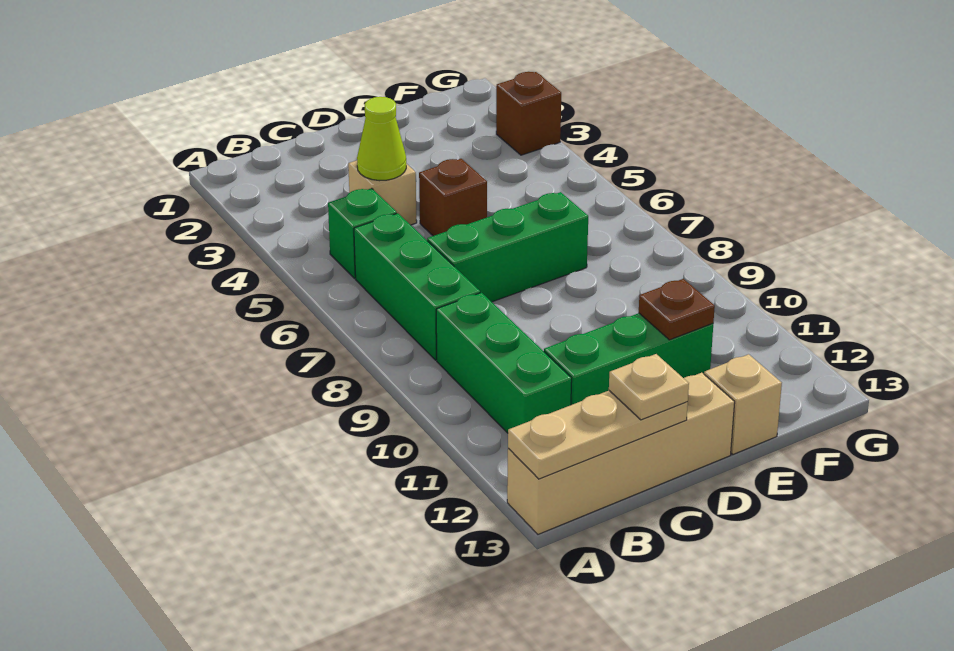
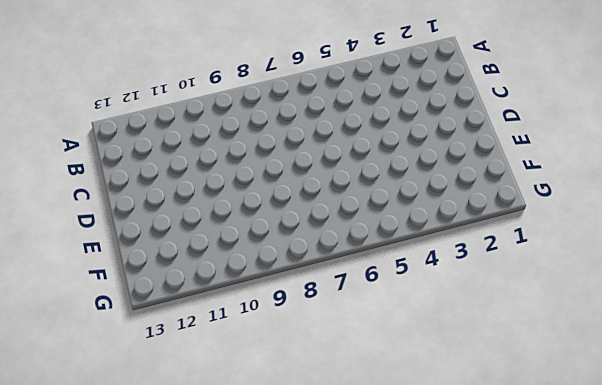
none -> tan brick A13:D13 level 1
none -> green brick B5 level 1
none -> green brick B6:B8 level 1

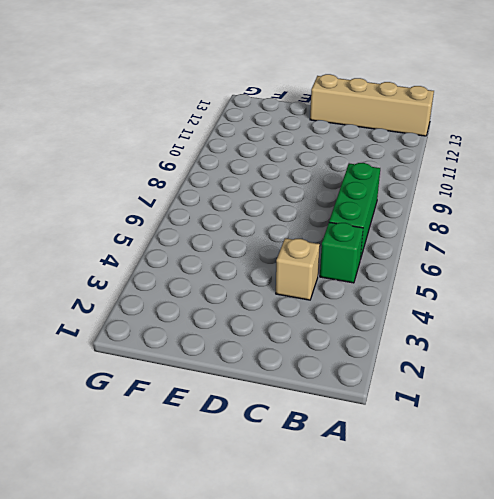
none -> green brick B9:B11 level 1
none -> green brick C7:E7 level 1
none -> green brick C11:E11 level 1

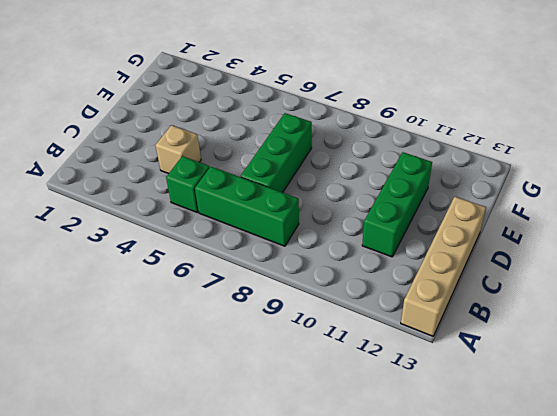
none -> green brick B9:B11 level 1
none -> brown brick D5 level 1
none -> tan brick E13 level 1

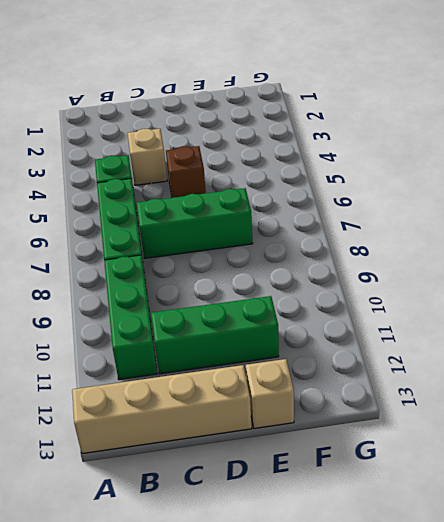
none -> brown brick G3 level 1
none -> tan plate A13:C13 level 2
none -> lime cone C4 level 2

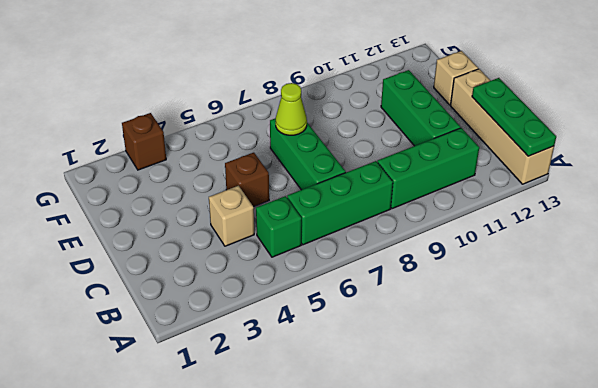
green plate A13:C13 level 2 -> tan plate A13:C13 level 2
lime cone E7 level 2 -> lime cone C4 level 2
none -> brown plate E11 level 2
none -> tan plate C13 level 3

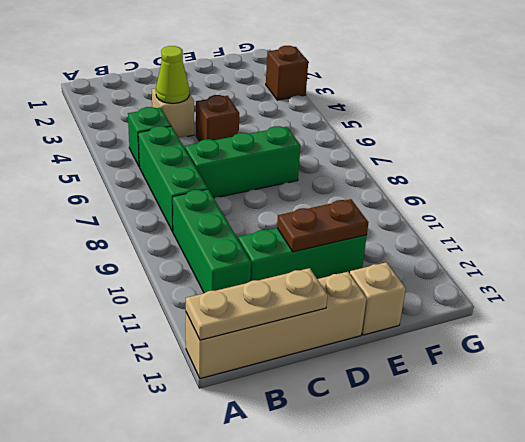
brown plate D11:E11 level 2 -> brown plate E11 level 2
none -> tan plate C13 level 3

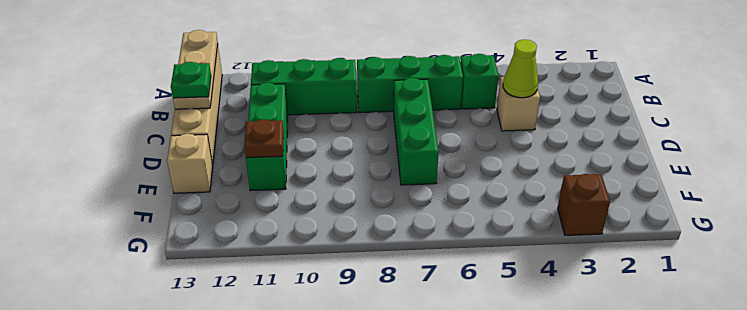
green plate C13 level 3 -> tan plate C13 level 3
none -> brown brick D5 level 1

